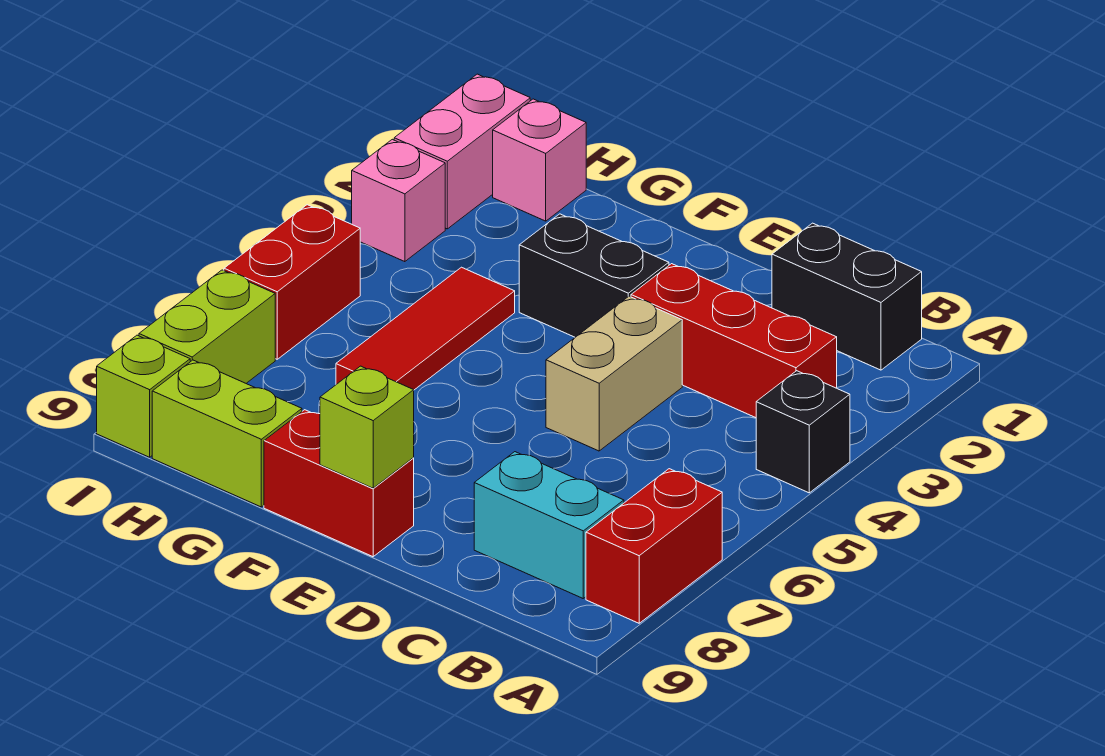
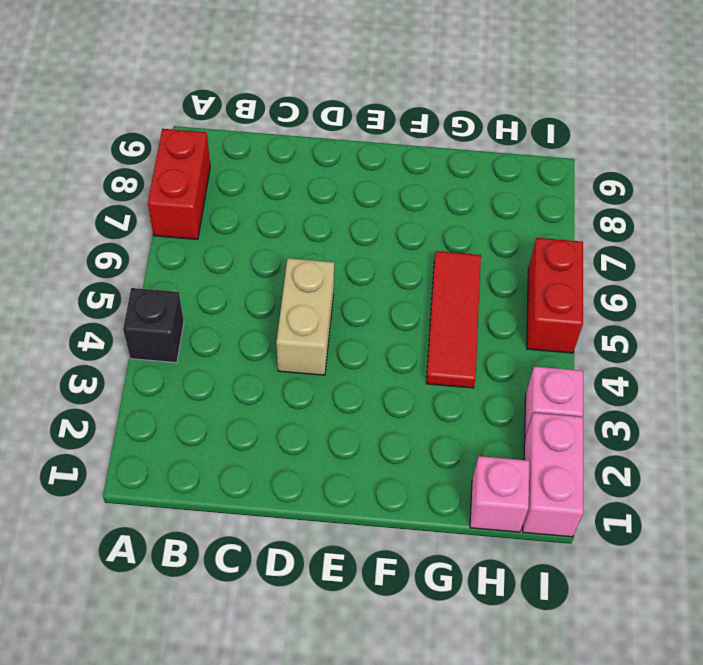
none -> black brick B1:C1 level 1
none -> red brick B3:D3 level 1
none -> cyan brick B8:C8 level 1

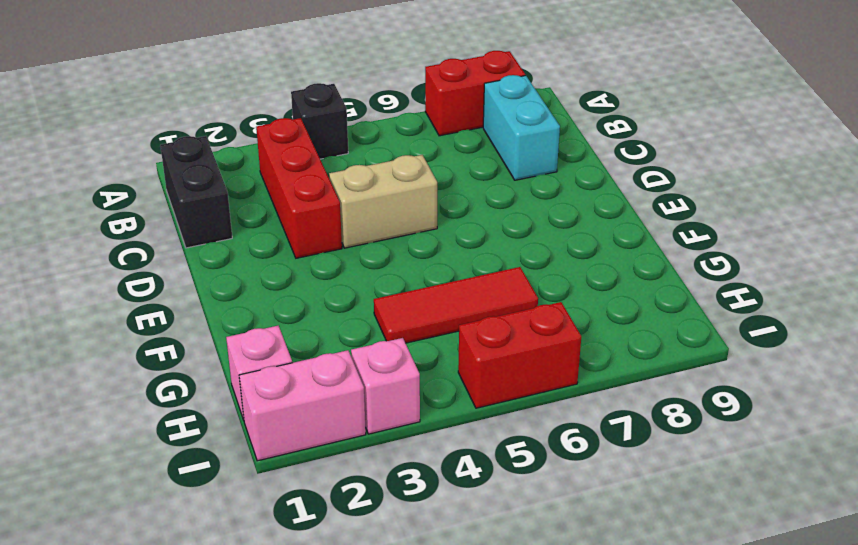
none -> black brick E3:F3 level 1
none -> red brick E9:F9 level 1
none -> lime brick G9:H9 level 1

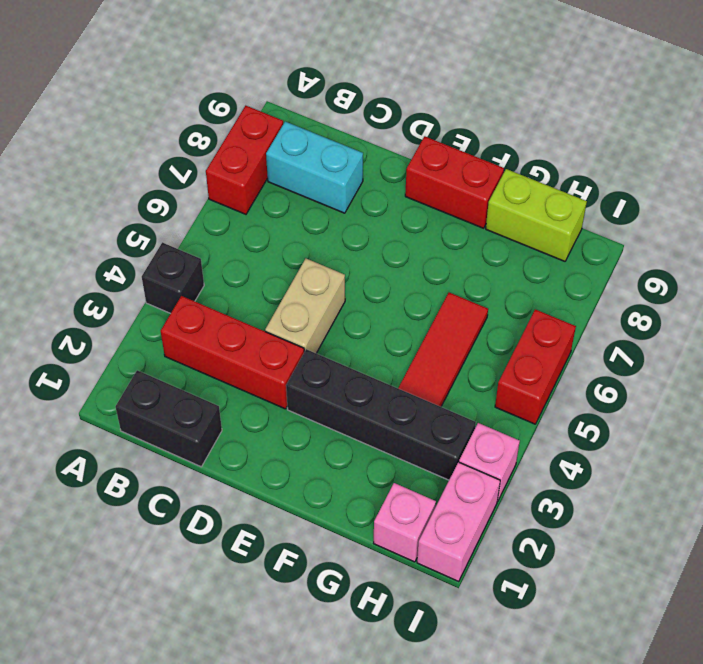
black brick E3:H3 level 1 -> black brick E3:F3 level 1
none -> lime brick I7:I8 level 1
none -> lime brick I9 level 1
none -> lime brick E9 level 2

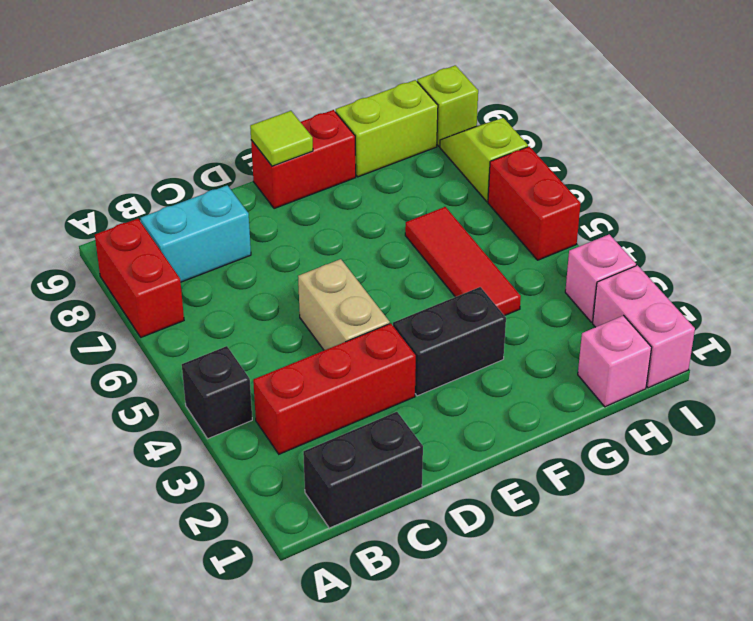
lime tile E9 level 2 -> lime brick E9 level 2
lime slope I7:I8 level 1 top 7 -> lime brick I7:I8 level 1

